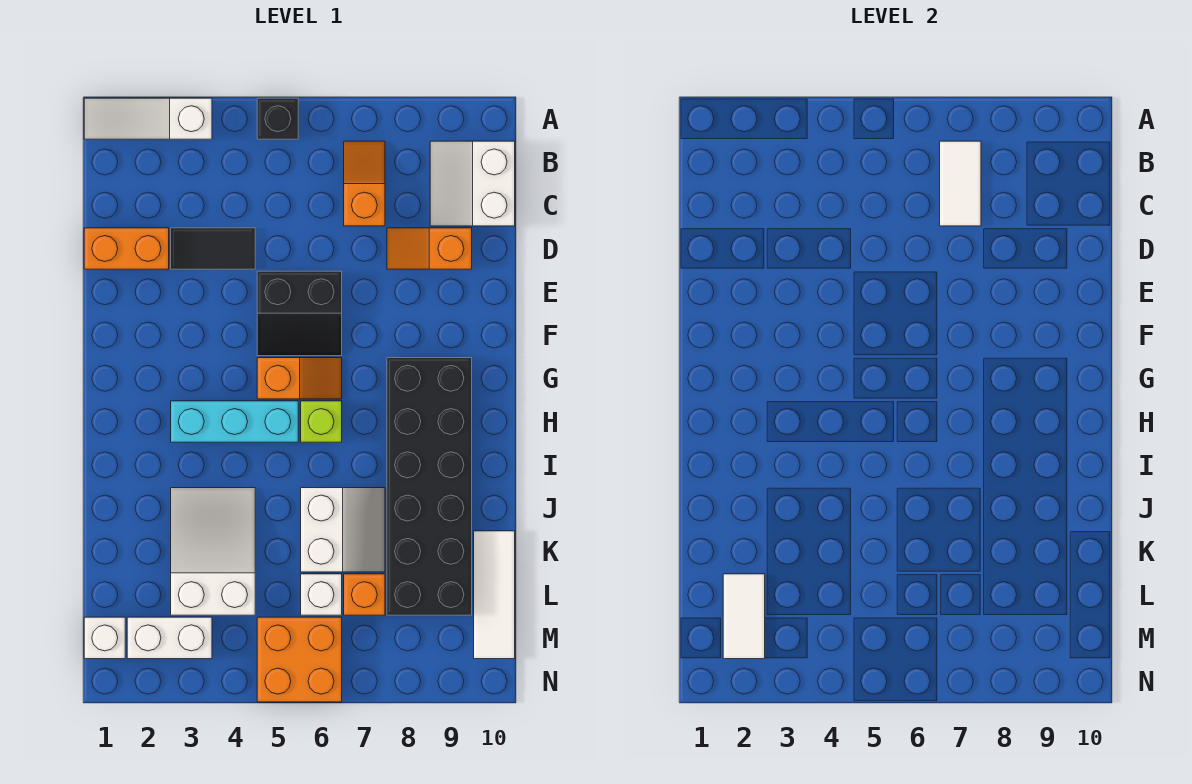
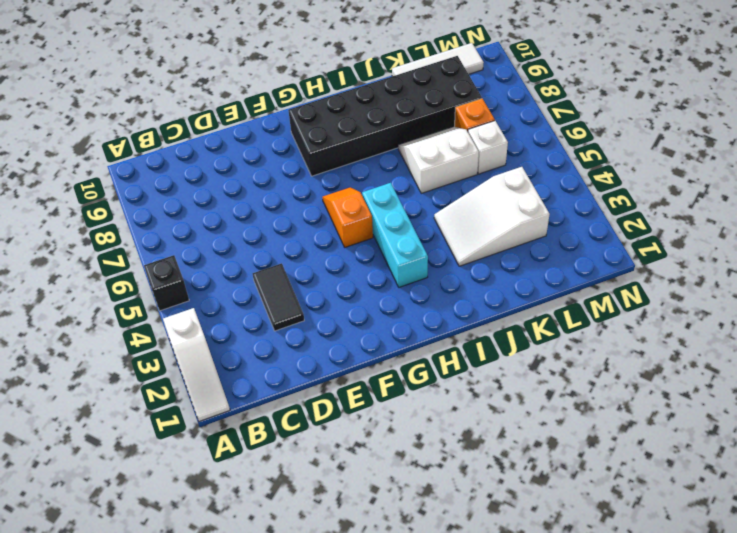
none -> orange slope B7:C7 level 1 top C
none -> white slope B9:C10 level 1 top 10
none -> orange brick D1:D2 level 1

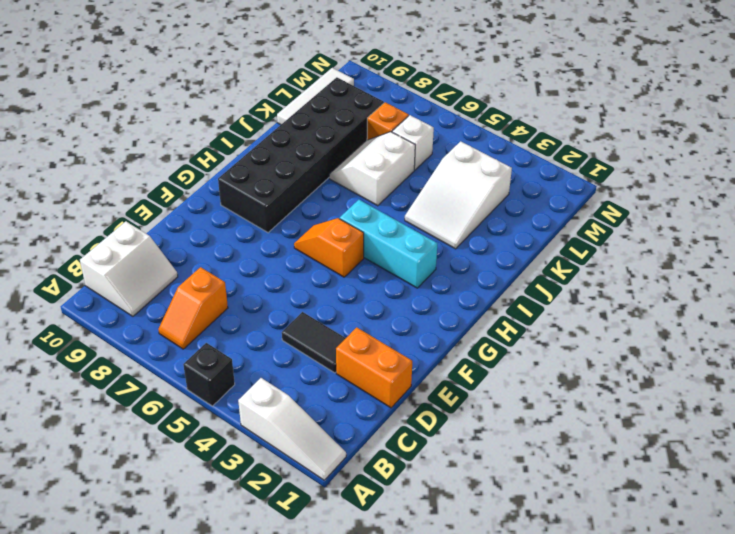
none -> orange slope D8:D9 level 1 top 9
none -> black slope E5:F6 level 1 top E
none -> lime brick H6 level 1

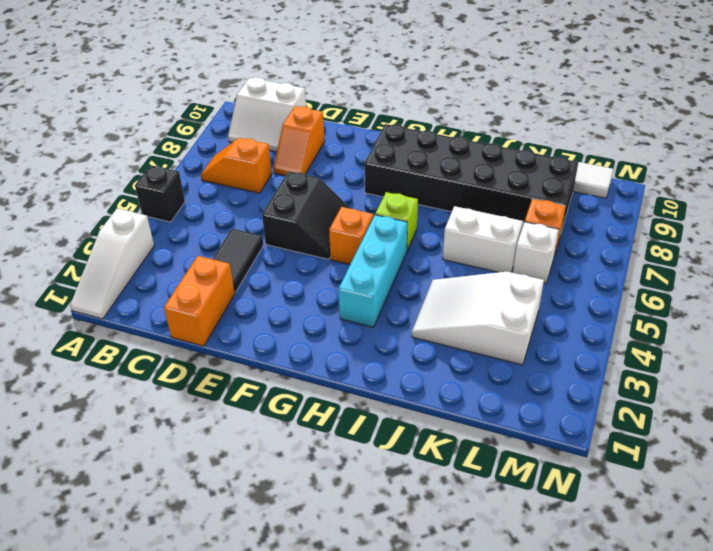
none -> white brick M1 level 1
none -> white brick M2:M3 level 1
none -> orange brick M5:N6 level 1

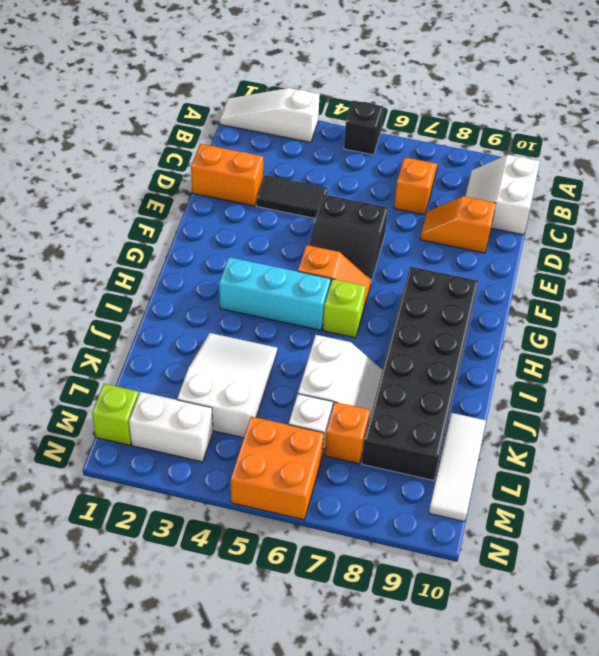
lime brick M1 level 1 -> white brick M1 level 1
none -> white tile B7:C7 level 2
none -> white tile L2:M2 level 2

